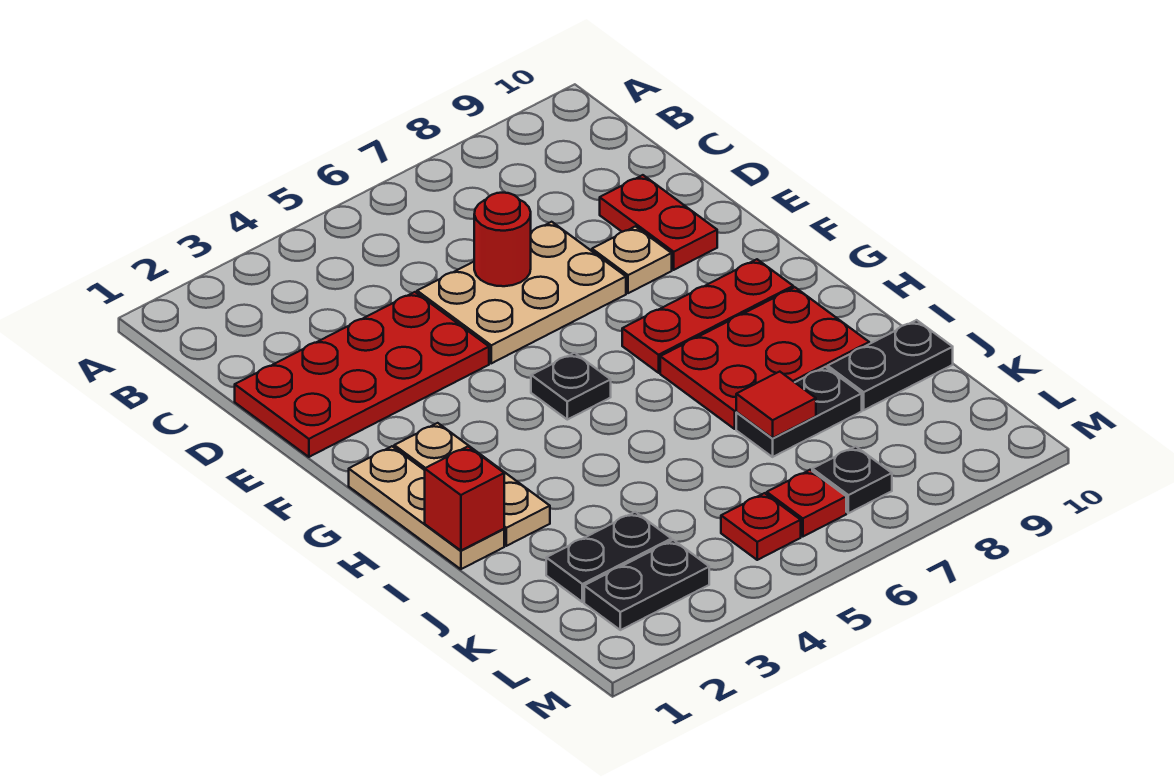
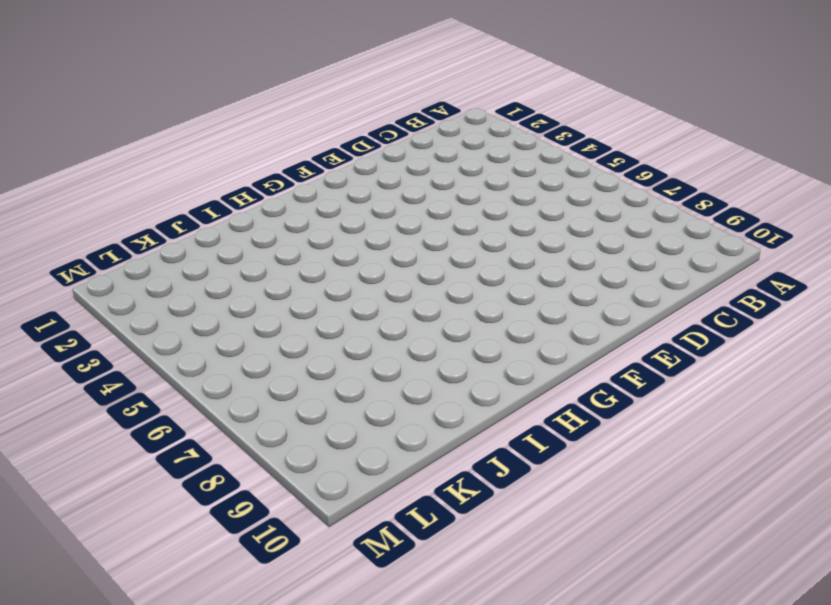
none -> red plate D1:E4 level 1
none -> tan plate D5:E7 level 1
none -> red plate D9:E9 level 1

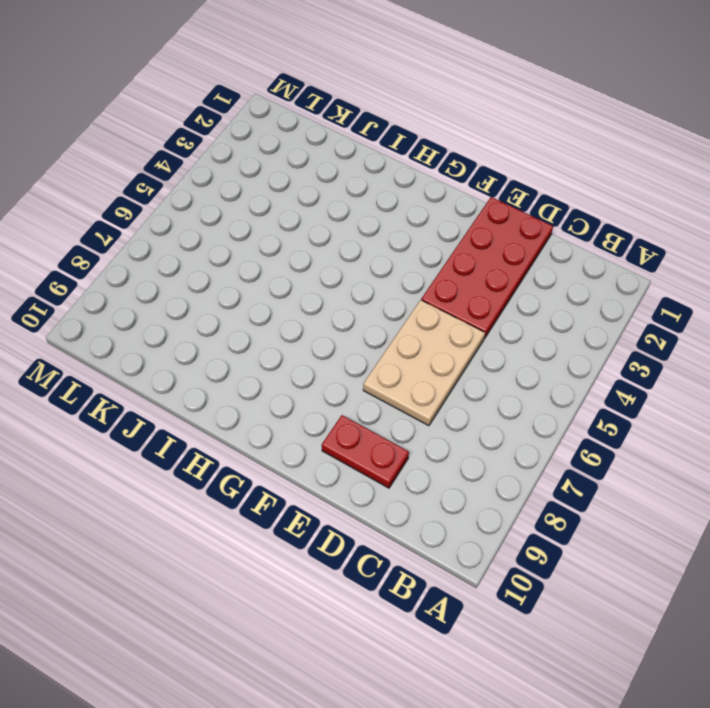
none -> tan plate E8 level 1
none -> tan plate G1:I1 level 1
none -> tan plate G2:I2 level 1

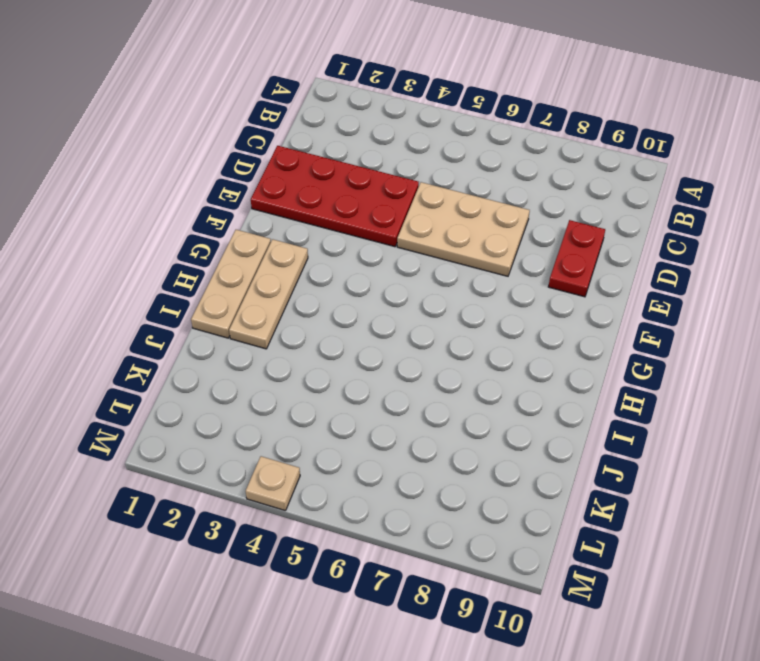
tan plate M4 level 1 -> tan plate E8 level 1
none -> black plate G5 level 1
none -> red plate G7:G9 level 1
none -> red plate H7:I9 level 1

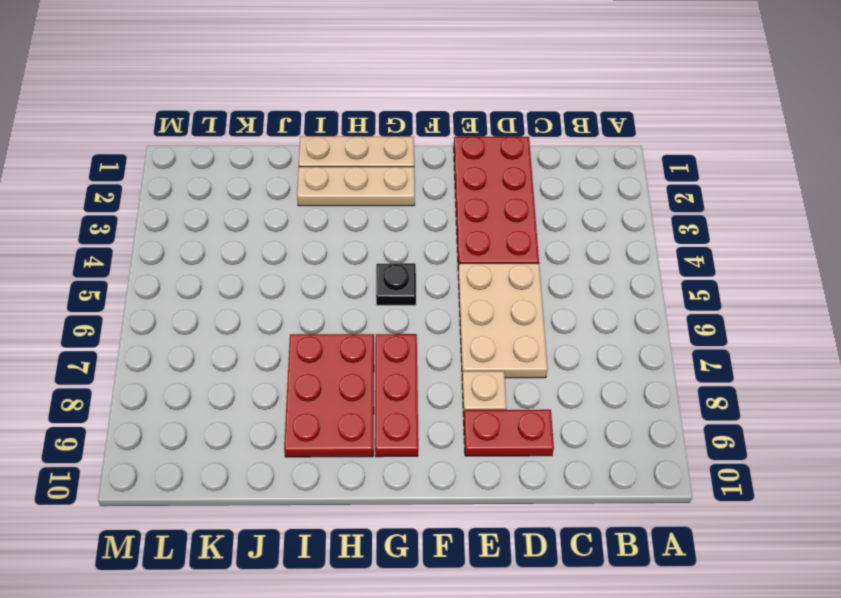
none -> black plate J7:J8 level 1
none -> black plate J9:J10 level 1
none -> black plate K2:K3 level 1

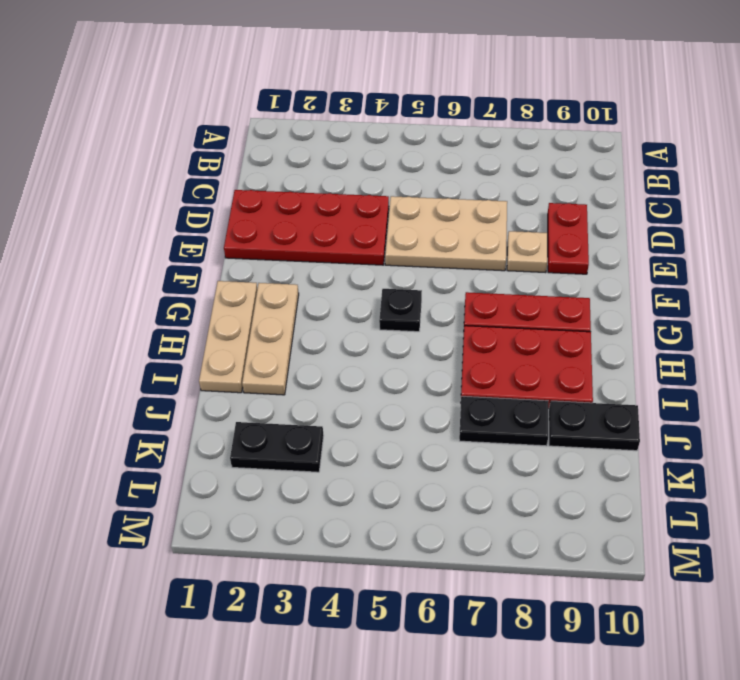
none -> black plate L2:L3 level 1
none -> red plate L5 level 1
none -> red plate L6 level 1

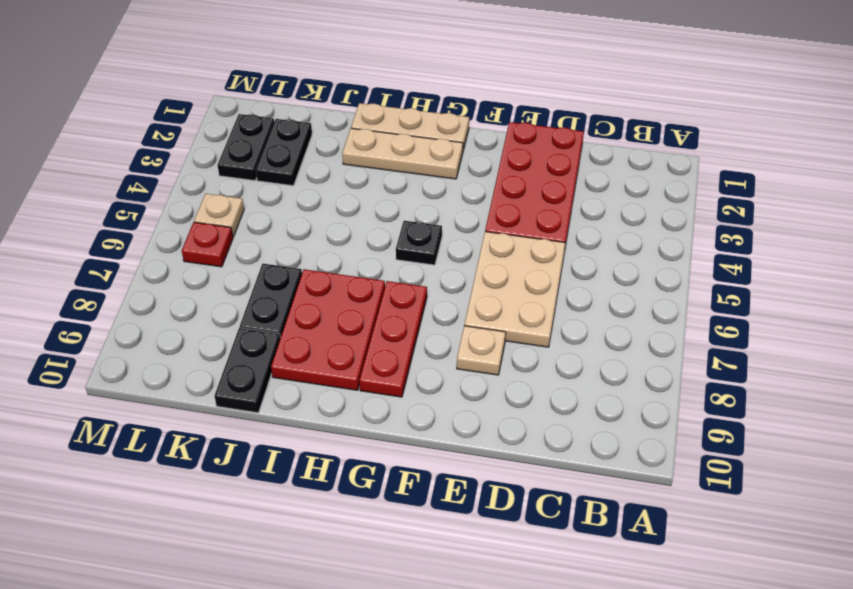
tan plate L5 level 1 -> red plate L5 level 1
none -> red plate D9:E9 level 1
none -> black plate L7 level 1
none -> red round brick D6 level 2

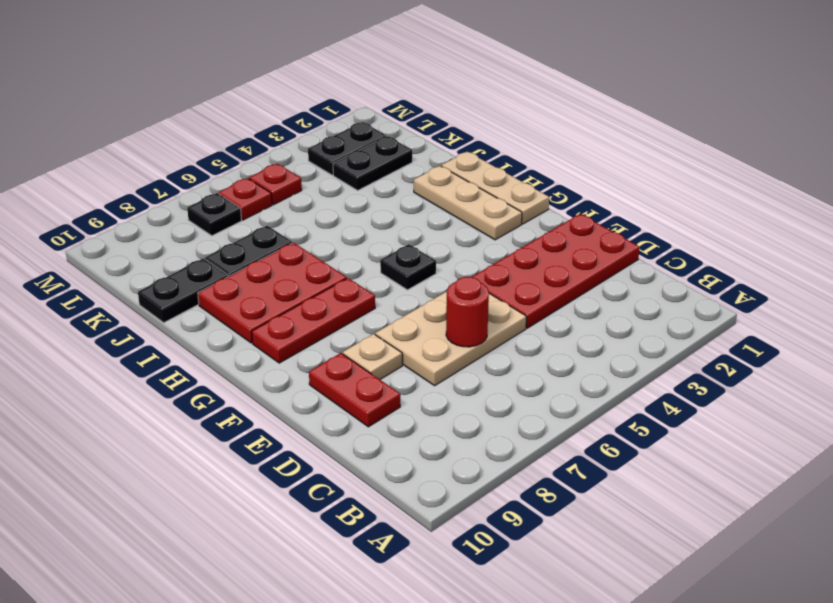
none -> red brick I1 level 2
none -> red tile J7 level 2

